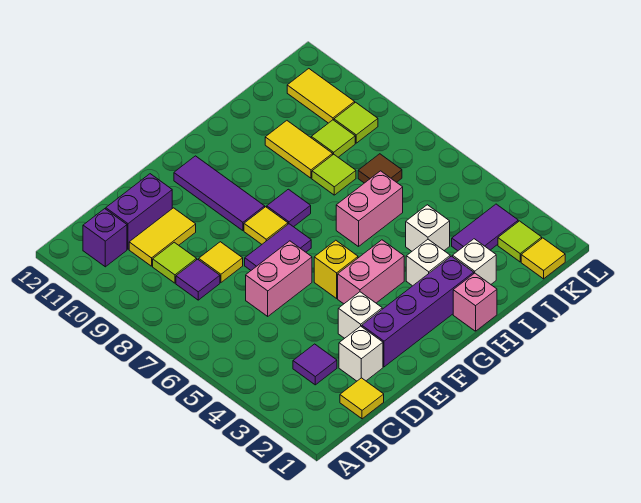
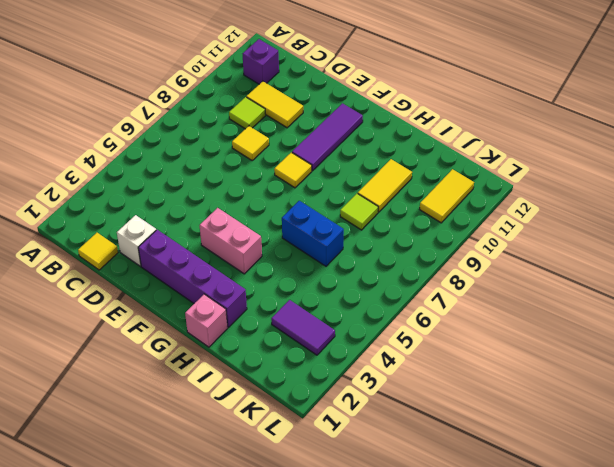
blue brick H6:I6 level 1 -> pink brick H6:I6 level 1
none -> purple tile C3 level 1
none -> purple tile C8 level 1
none -> purple brick C11:D11 level 1
none -> pink brick D6:E6 level 1

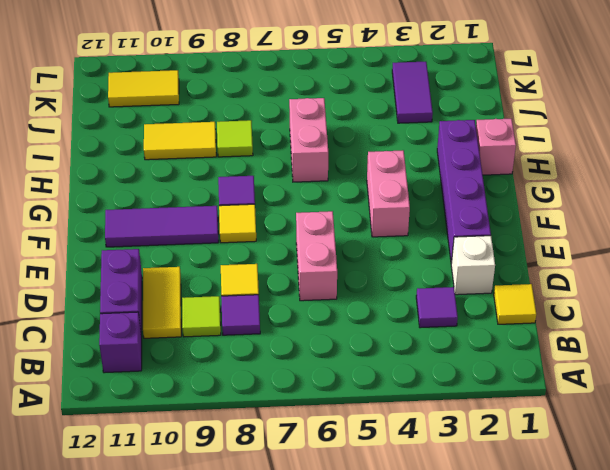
none -> white brick E3 level 1
none -> purple tile E7:F7 level 1
none -> yellow brick F5 level 1
none -> white brick H3 level 1

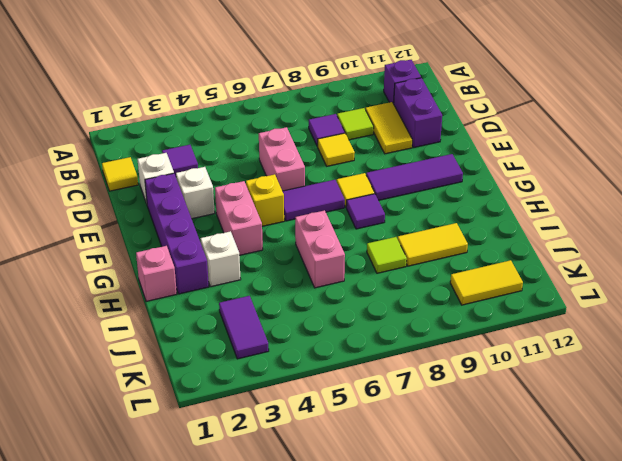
purple tile F6:F7 level 1 -> purple tile E7:F7 level 1
none -> white brick I2 level 1
none -> white brick I4 level 1
none -> brown tile J7 level 1
none -> lime tile J9 level 1

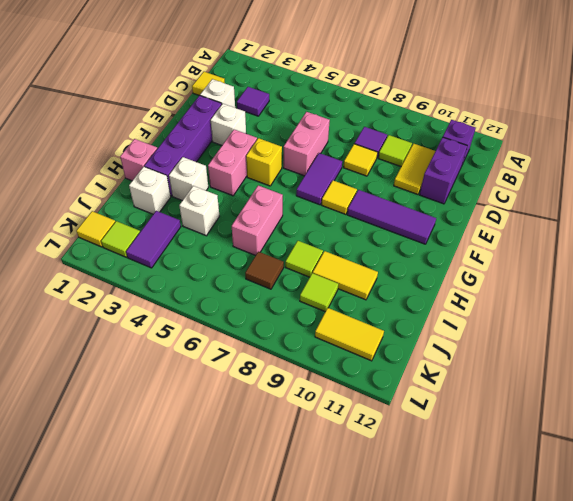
none -> purple tile G8 level 1
none -> lime tile K9 level 1

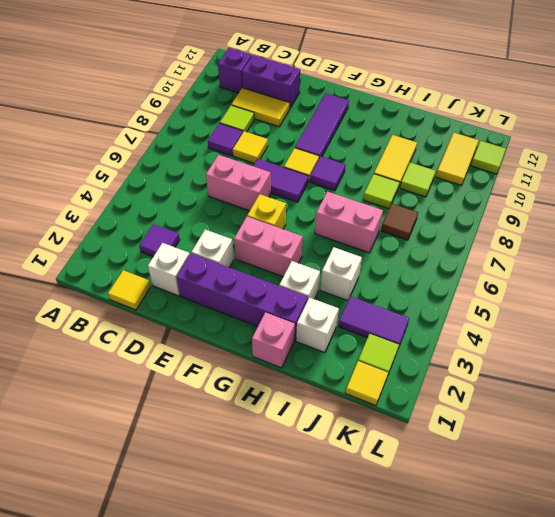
lime tile L11 level 1 -> lime tile K9 level 1

